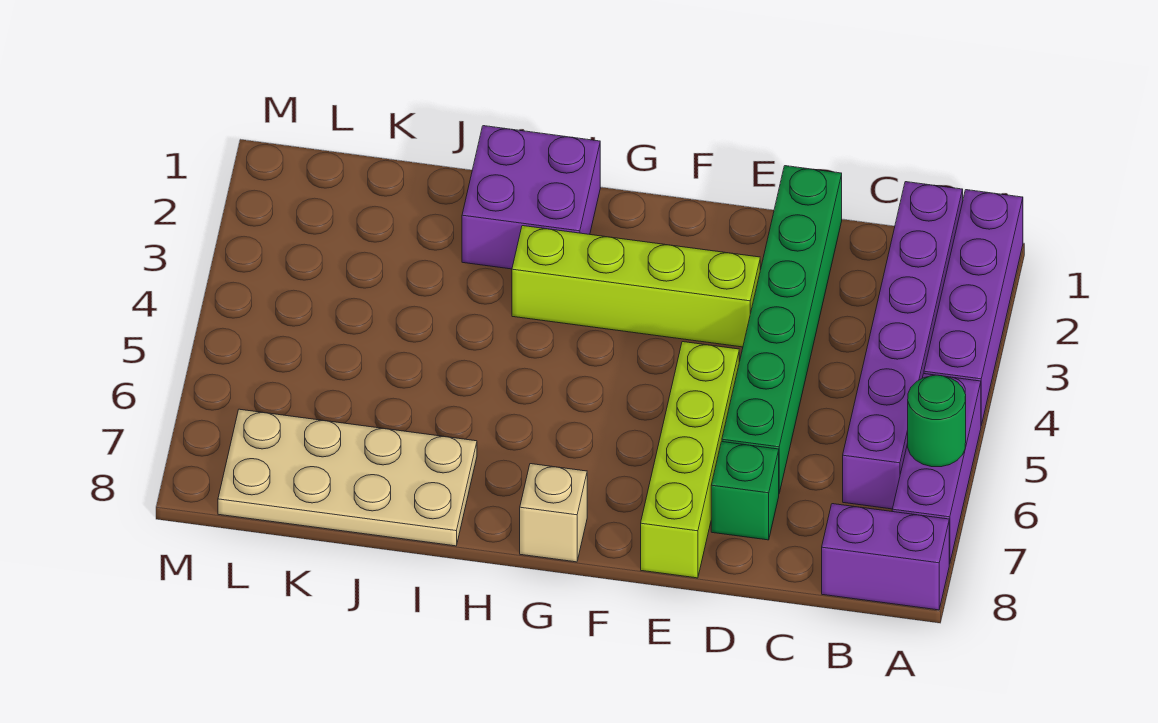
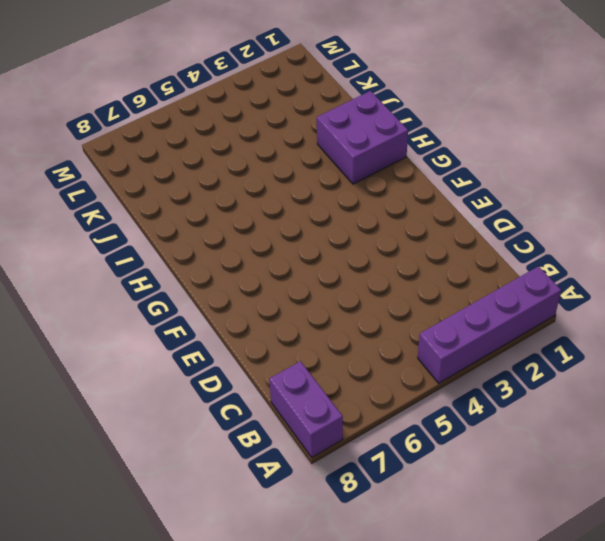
none -> purple brick A5:A7 level 1
none -> purple brick B1:B6 level 1
none -> green brick D1:D6 level 1

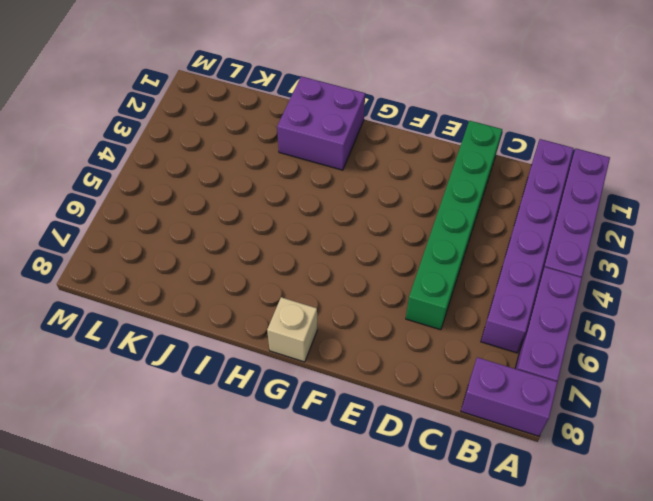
none -> green brick D7 level 1
none -> lime brick E3:H3 level 1
none -> lime brick E5:E8 level 1

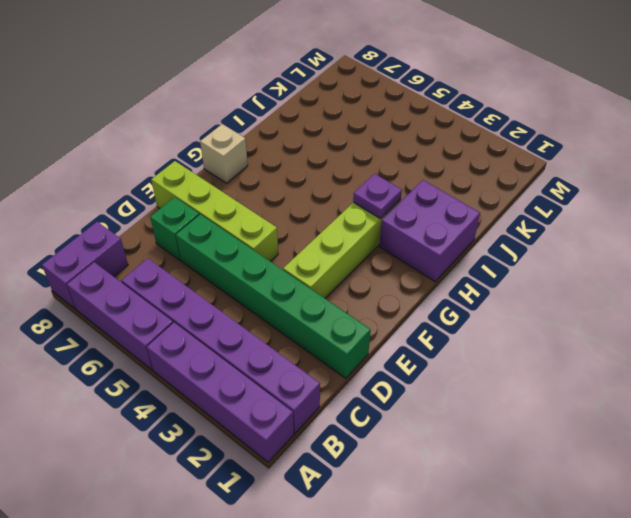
purple plate H3 level 2 -> none
none -> tan plate I7:L8 level 1
none -> green round brick A6 level 2

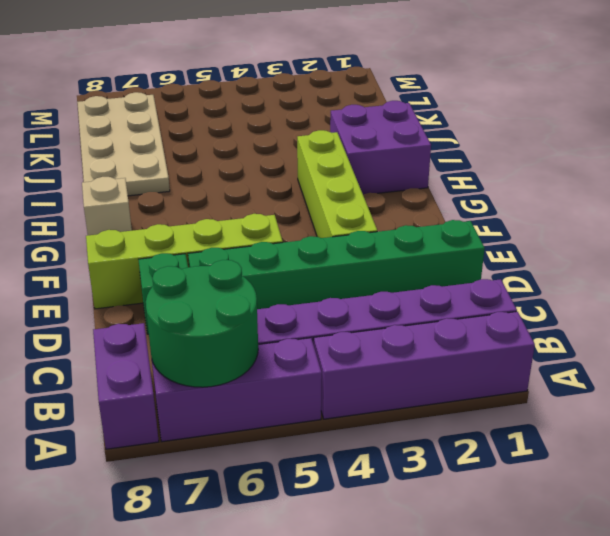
green round brick A6:B7 level 2 -> green round brick A6 level 2

